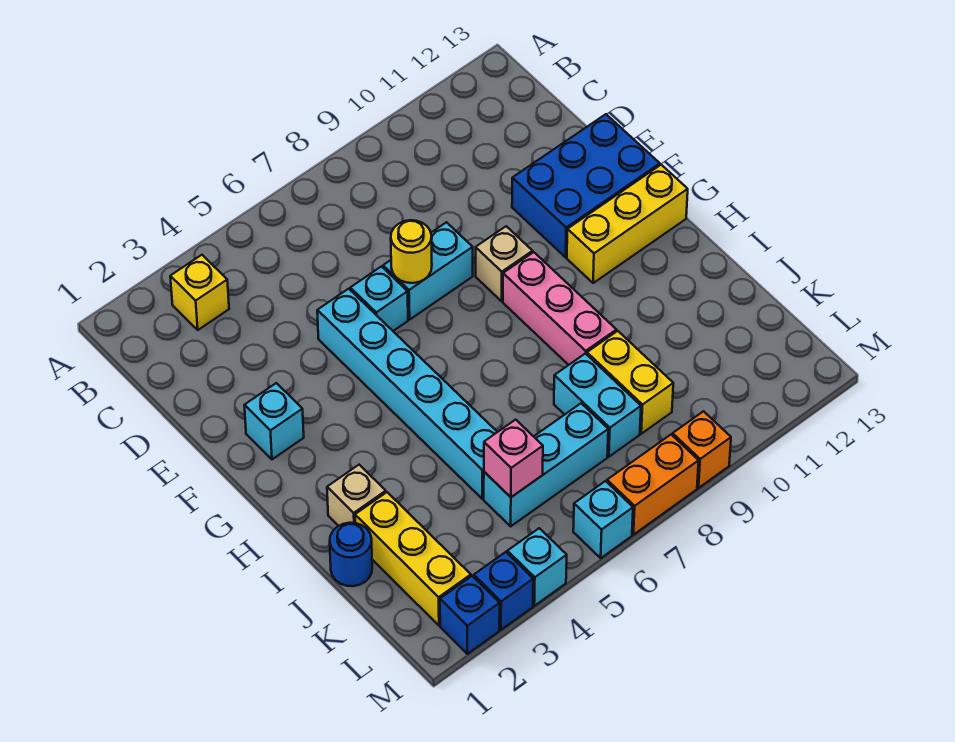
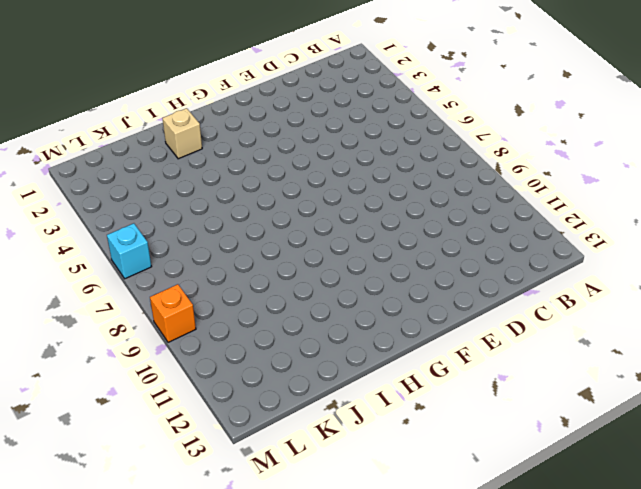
none -> yellow brick B3 level 1
none -> cyan brick E5:J5 level 1
none -> cyan brick E6 level 1

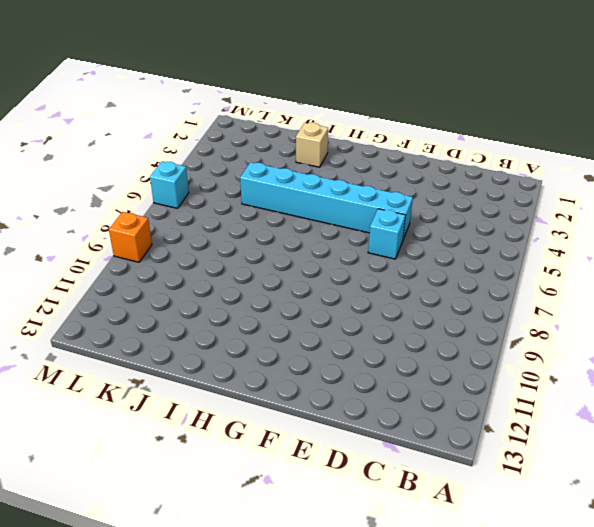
none -> yellow brick B3 level 1
none -> cyan brick E7:E8 level 1
none -> blue brick E11:F13 level 1

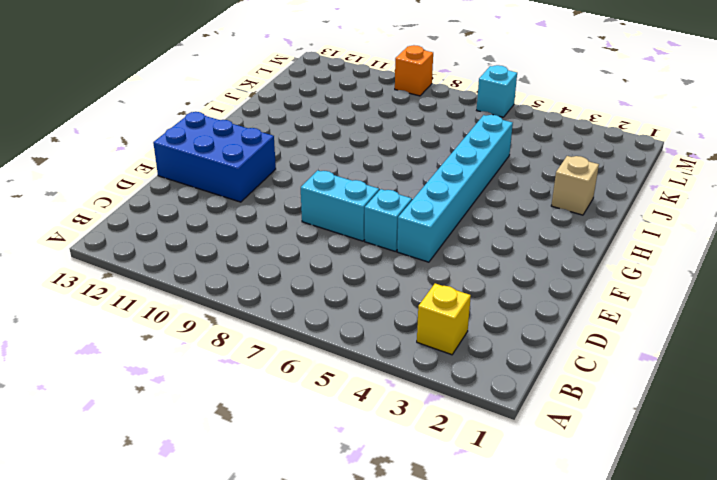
none -> cyan brick F2 level 1
none -> tan brick F9 level 1
none -> pink brick G9:I9 level 1

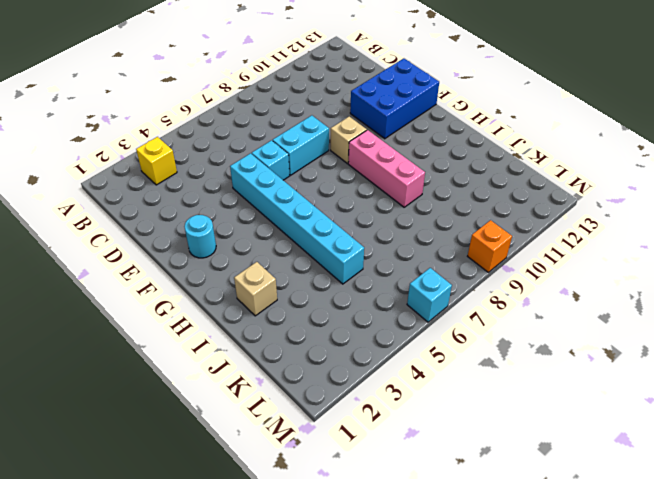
cyan round brick F2 level 1 -> cyan brick F2 level 1
none -> yellow brick G11:G13 level 1
none -> blue round brick J1 level 1
none -> yellow brick J2:L2 level 1

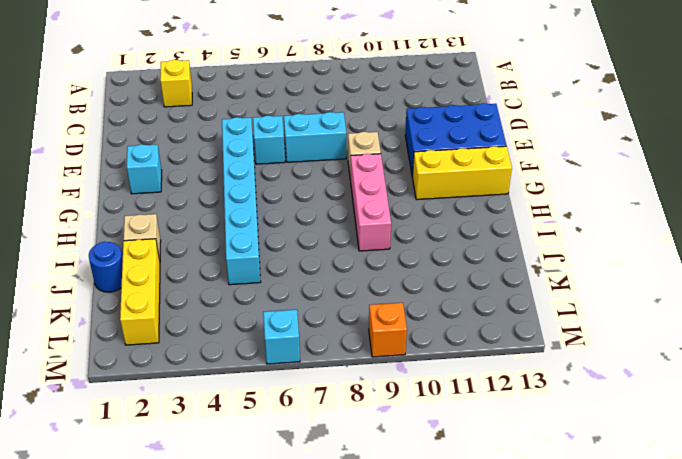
none -> cyan brick J8:K8 level 1
none -> yellow brick J9:K9 level 1
none -> cyan brick K5:K7 level 1

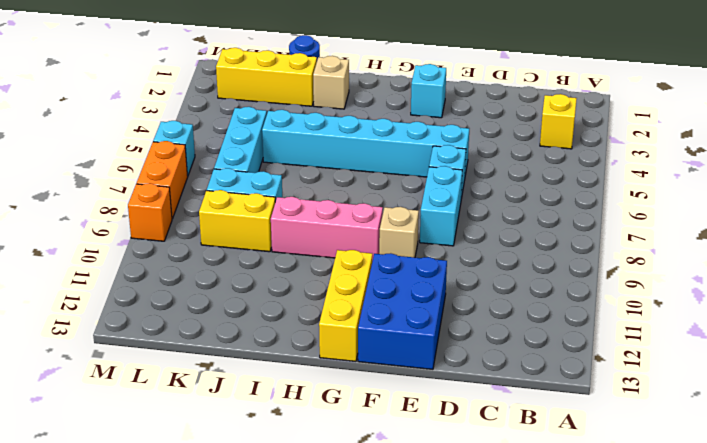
none -> blue brick M2 level 1
none -> blue brick M3 level 1
none -> cyan brick M4 level 1

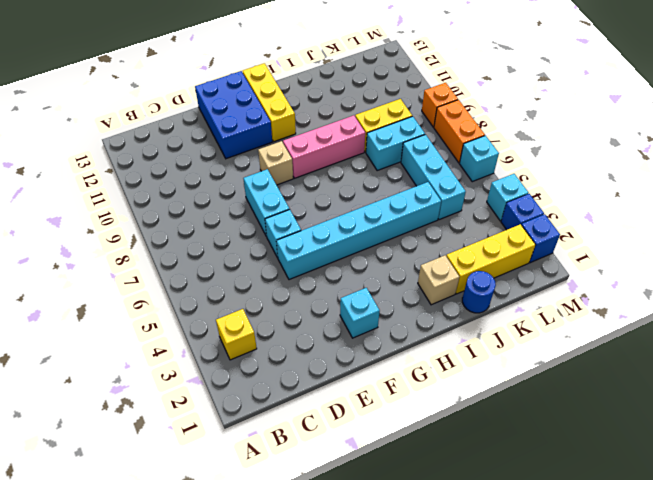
none -> yellow round brick E7 level 2
none -> pink brick K5 level 2

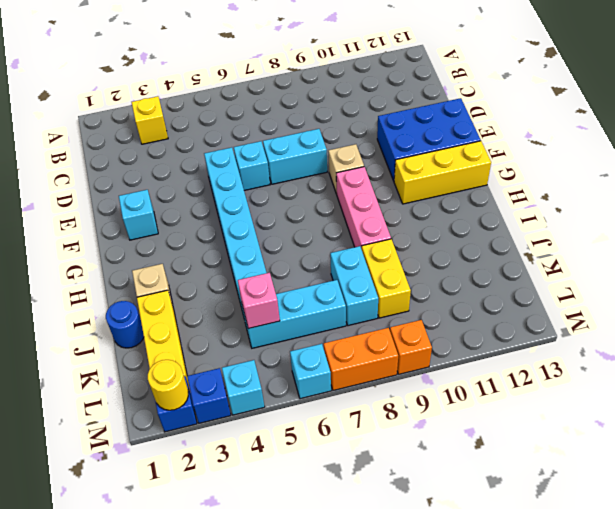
yellow round brick M2 level 2 -> yellow round brick E7 level 2

